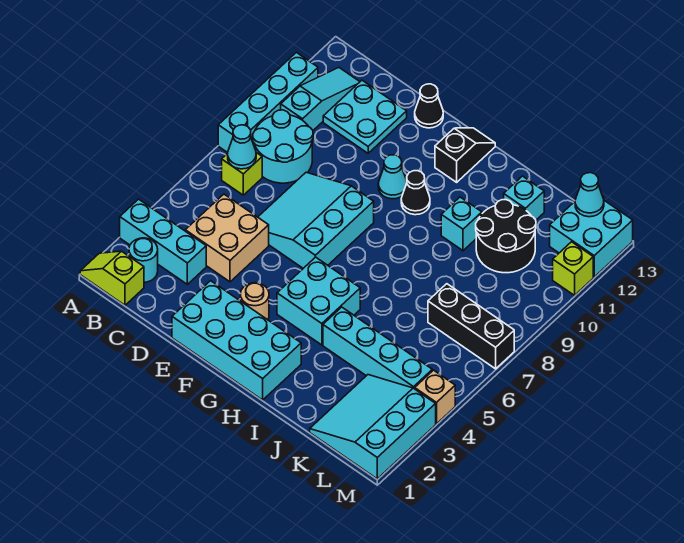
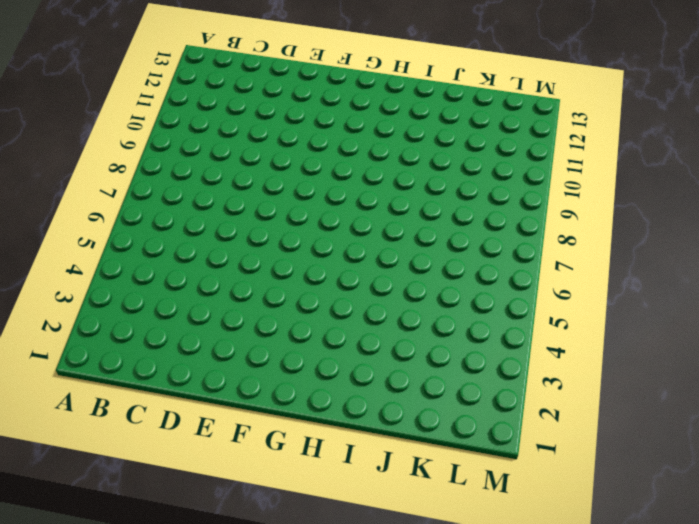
none -> lime slope A1:B1 level 1 top B
none -> cyan brick A3:C3 level 1
none -> cyan brick A8:A11 level 1

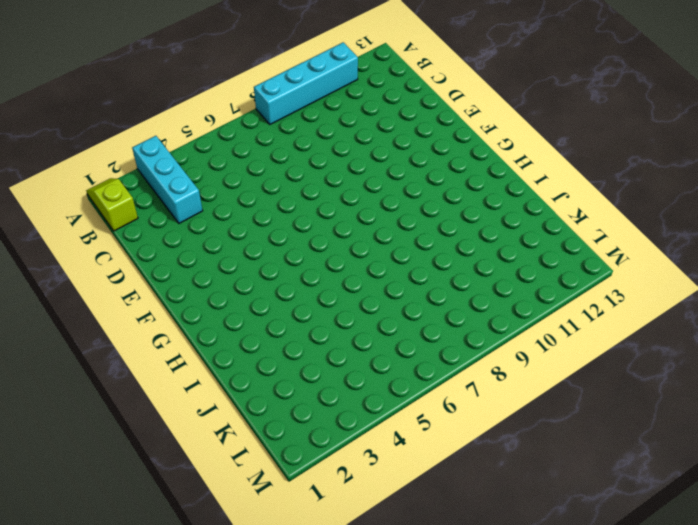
none -> cyan round brick B2 level 1
none -> lime brick B7 level 1
none -> cyan round brick B8:C9 level 1

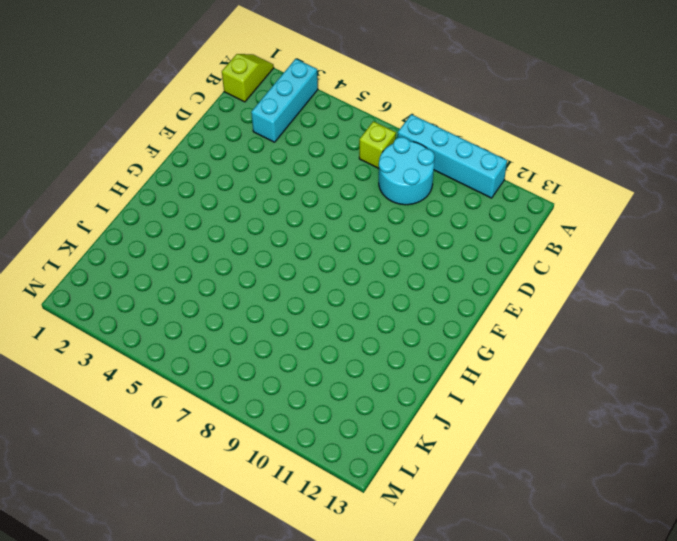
none -> cyan round brick B2 level 1
none -> cyan slope B10:B12 level 1 top 10
none -> tan brick C4:D5 level 1

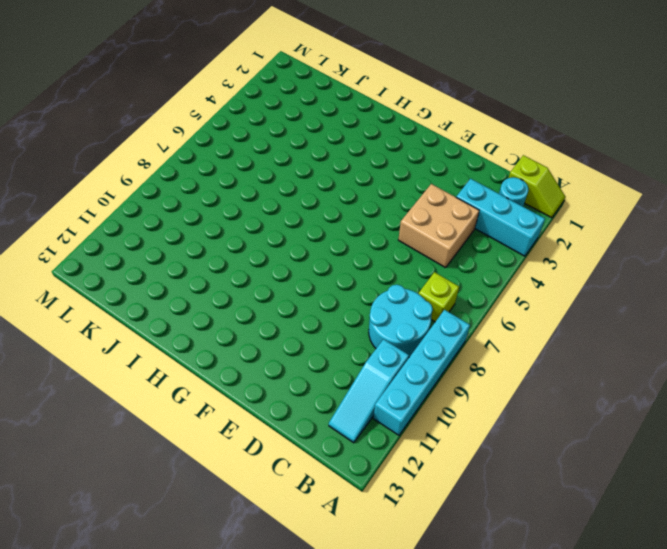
none -> cyan plate C11:D12 level 1
none -> cyan slope D6:F8 level 1 top F
none -> cyan brick E1:H2 level 1

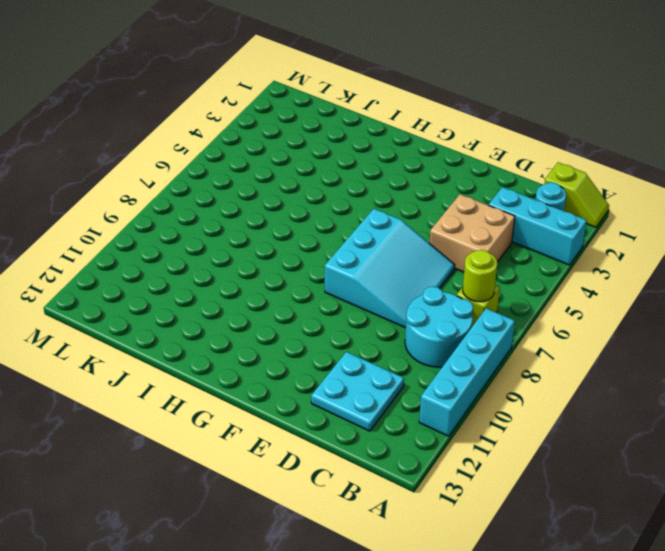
lime round brick B7 level 2 -> cyan cone B7 level 2
none -> cyan slope B10:B12 level 1 top 10
none -> cyan brick E1:H2 level 1
none -> black cone E13 level 1

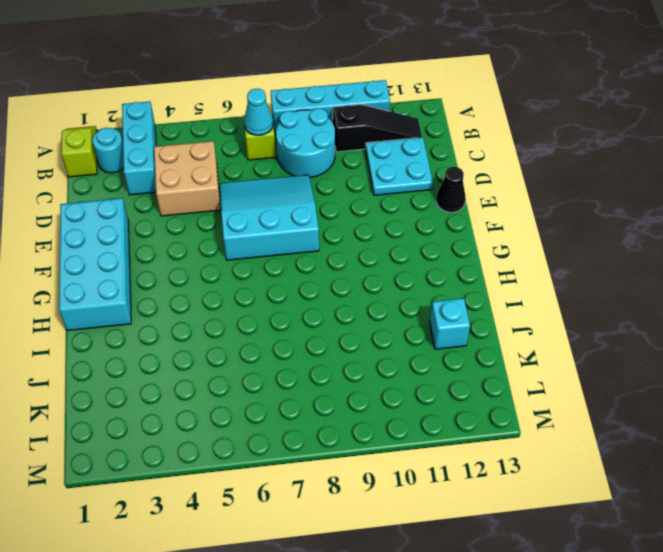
black slope B10:B12 level 1 top 10 -> cyan slope B10:B12 level 1 top 10
none -> tan round brick F3 level 1
none -> cyan cone F10 level 1
none -> cyan brick G4:H5 level 1

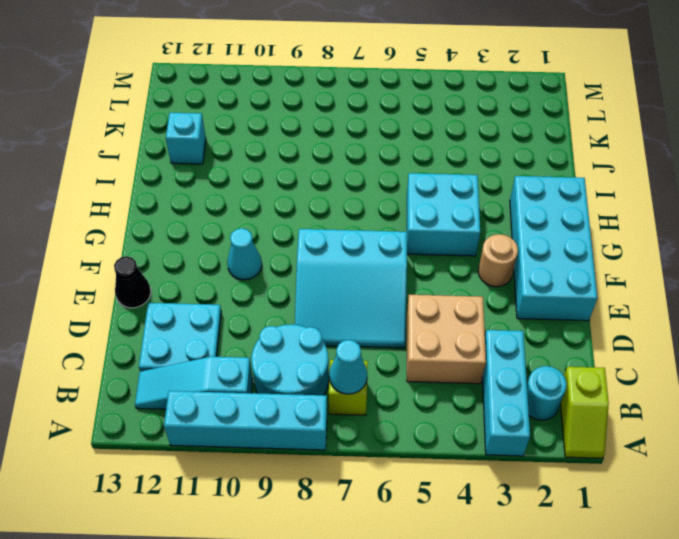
none -> black cone G10 level 1
none -> black slope G12:G13 level 1 top 12
none -> cyan brick I4:L4 level 1

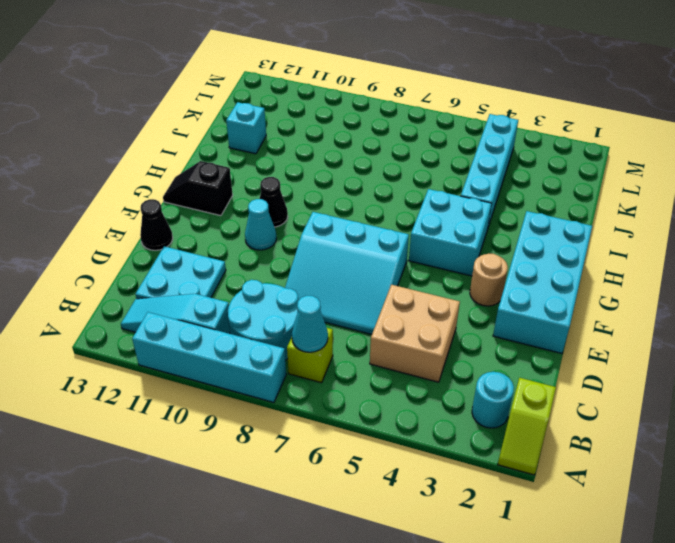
none -> cyan brick A3:C3 level 1
none -> cyan brick I10 level 1
none -> black round brick J10:K11 level 1

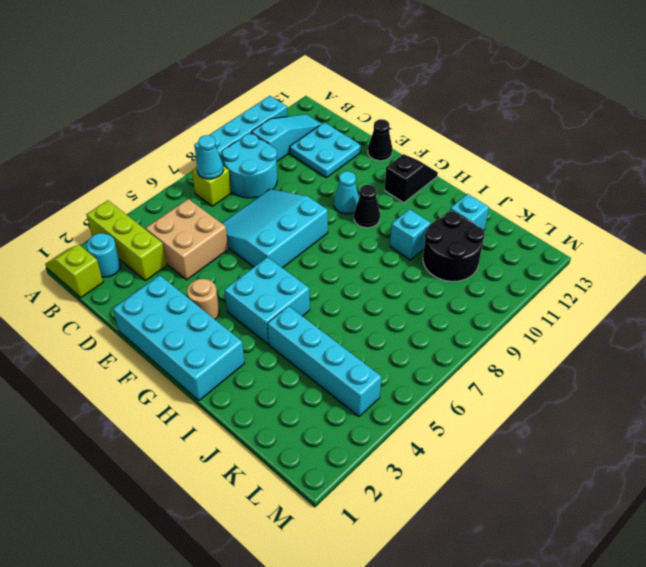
lime brick A3:C3 level 1 -> cyan brick A3:C3 level 1
none -> cyan slope K1:M3 level 1 top M
none -> black brick K7:M7 level 1
none -> cyan brick L12:M13 level 1

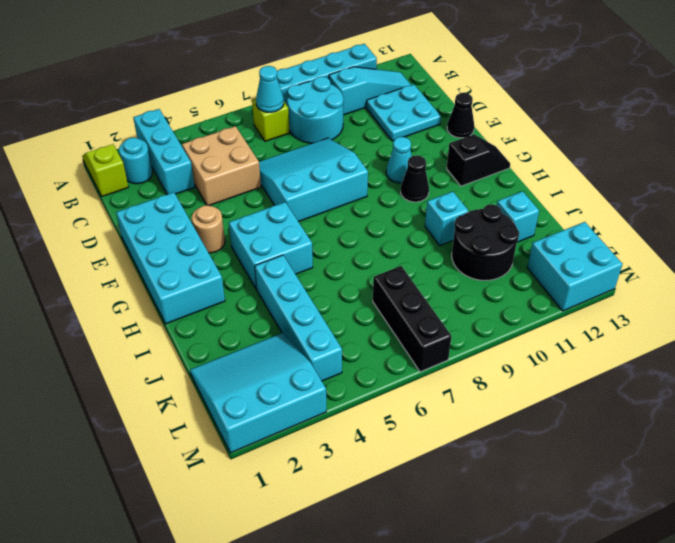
none -> tan brick M4 level 1
none -> lime brick M11 level 1
none -> cyan cone L13 level 2

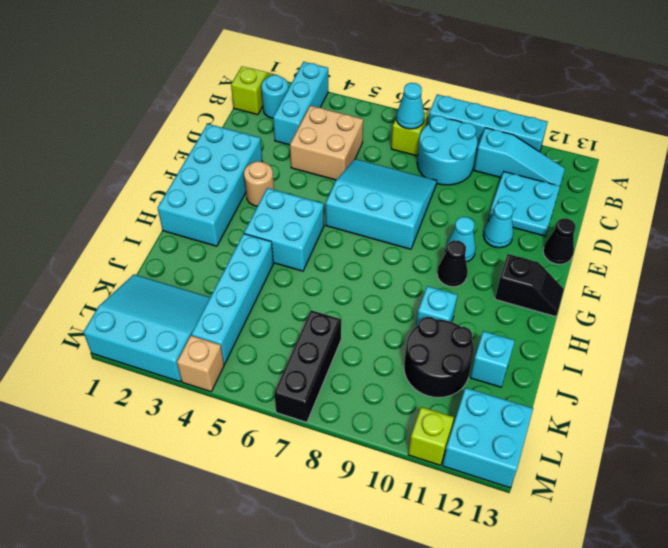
cyan cone E11 level 1 -> cyan cone L13 level 2

